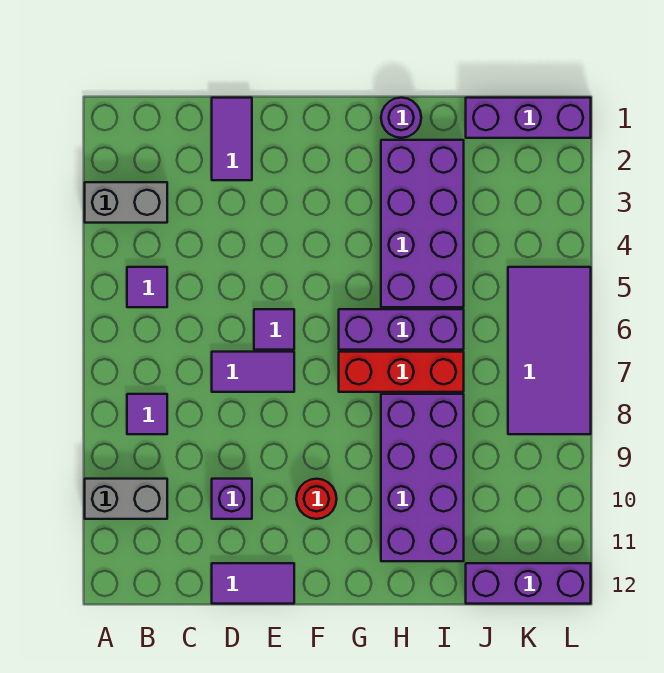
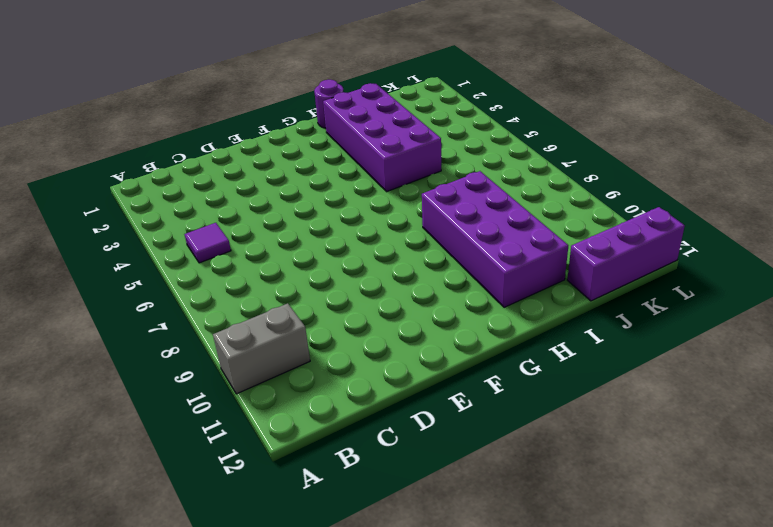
none -> grey brick A3:B3 level 1
none -> purple tile B8 level 1
none -> purple tile D1:D2 level 1

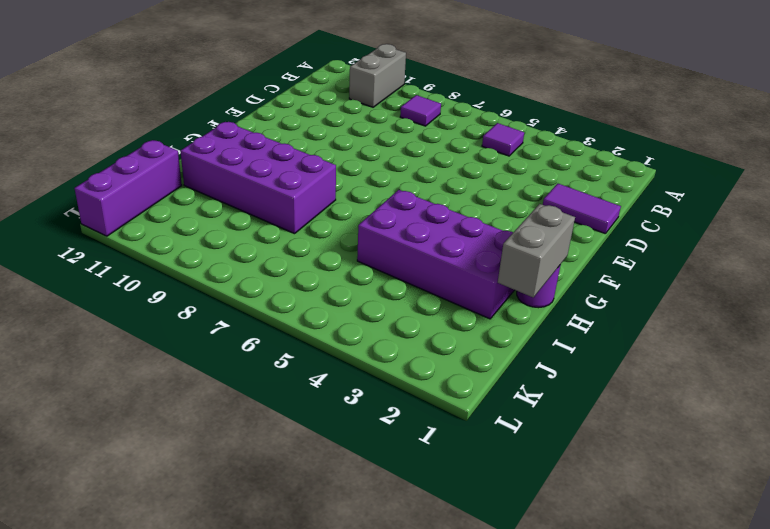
grey brick H1:I1 level 2 -> grey brick A3:B3 level 1
none -> purple tile D7:E7 level 1
none -> purple brick D10 level 1
none -> purple tile D12:E12 level 1

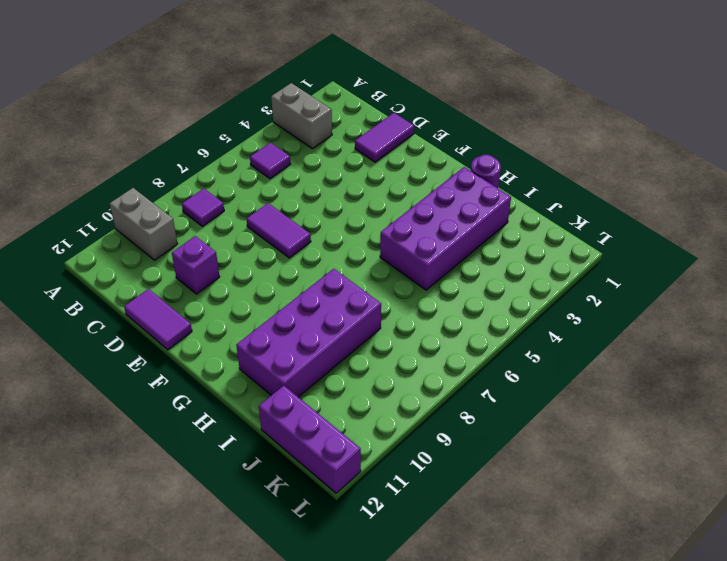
none -> purple tile E6 level 1
none -> red round brick F10 level 1
none -> purple brick G6:I6 level 1

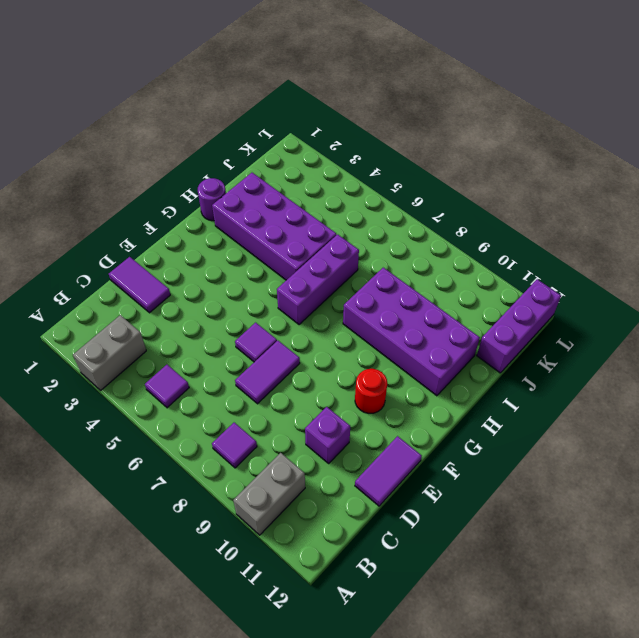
none -> red brick G7:I7 level 1
none -> purple brick J1:L1 level 1
none -> purple tile K5:L8 level 1

